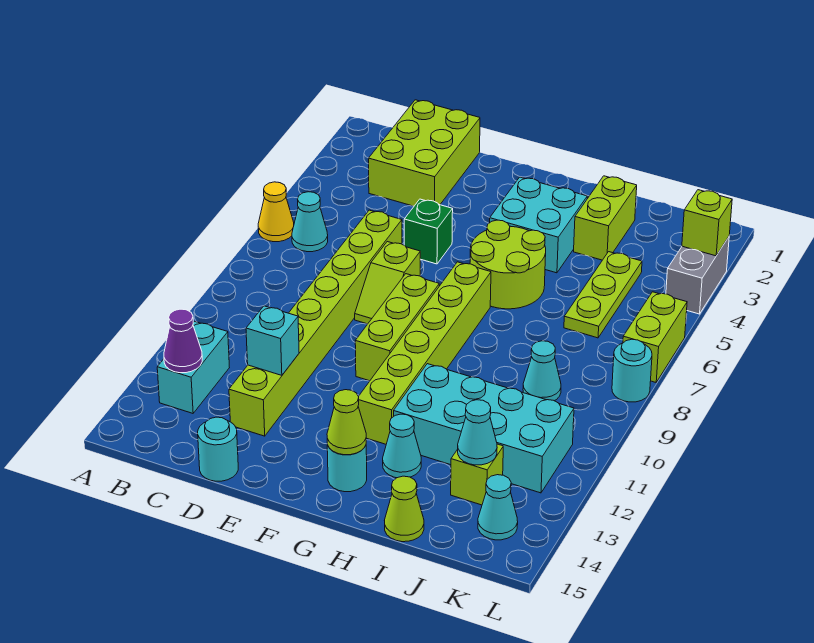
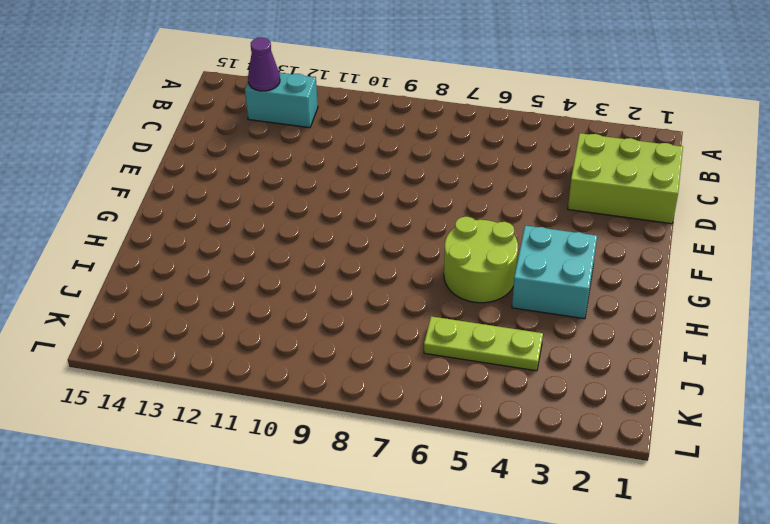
none -> yellow cone A6 level 1
none -> cyan cone B6 level 1
none -> lime brick D6:D13 level 1

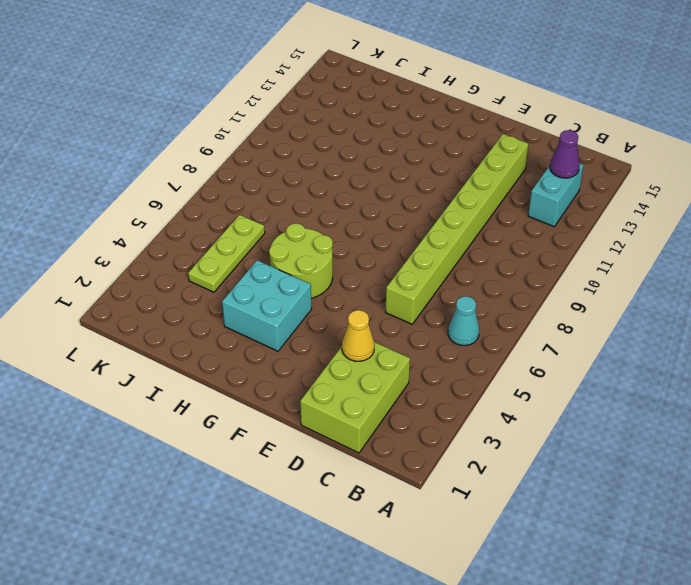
yellow cone D3 level 2 -> yellow cone A6 level 1
none -> cyan round brick D15 level 1
none -> green brick E5 level 1
none -> lime slope E7:E8 level 1 top 7

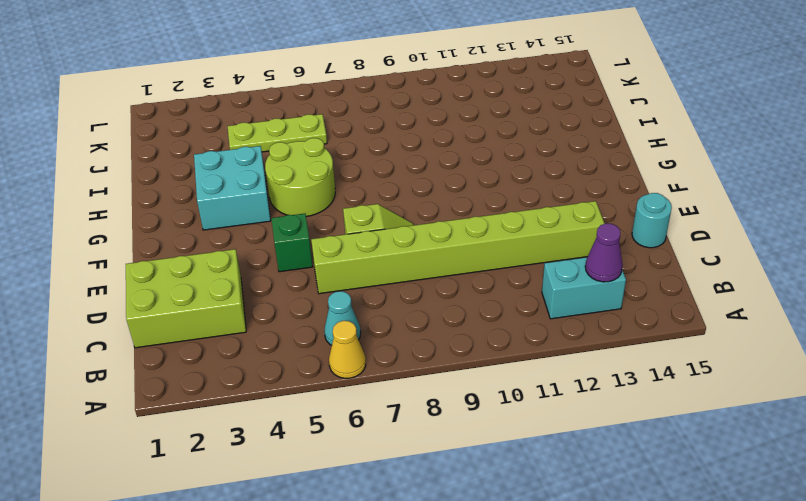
none -> lime brick F8:F10 level 1
none -> lime brick G7:G12 level 1
none -> cyan round brick G14 level 1

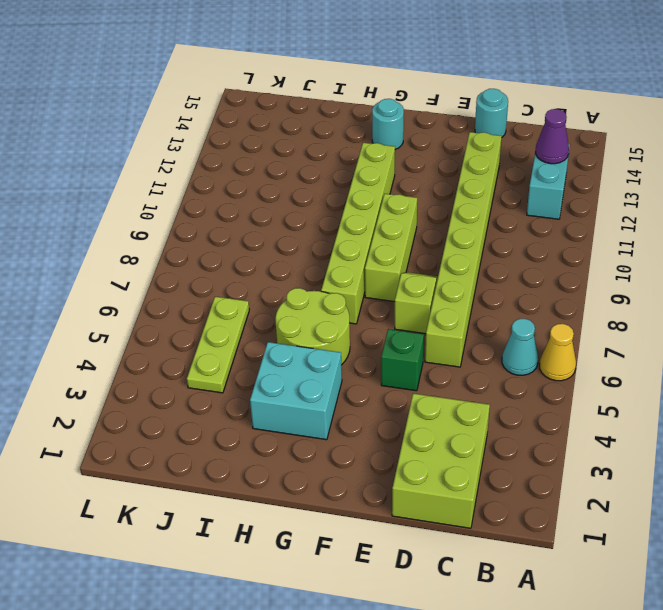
none -> cyan brick H11:K12 level 1
none -> cyan cone H13 level 1
none -> lime brick I2:I3 level 1

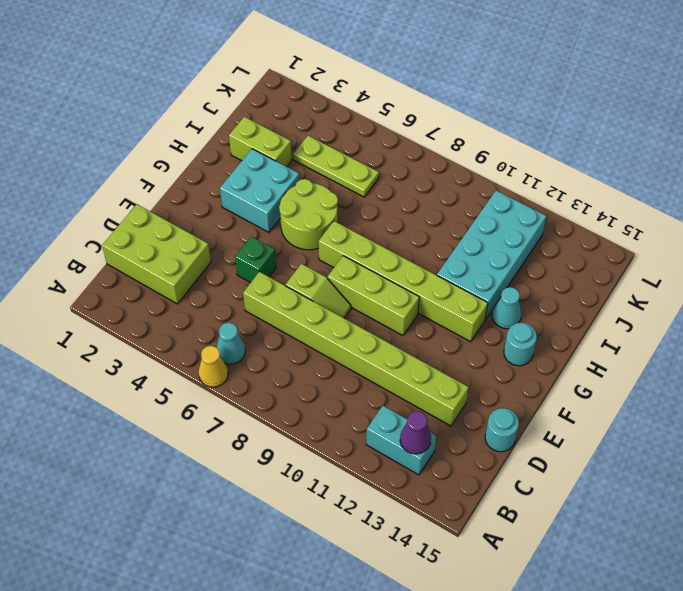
none -> lime cone I15 level 1
none -> cyan cone J9 level 1
none -> lime brick J13 level 1

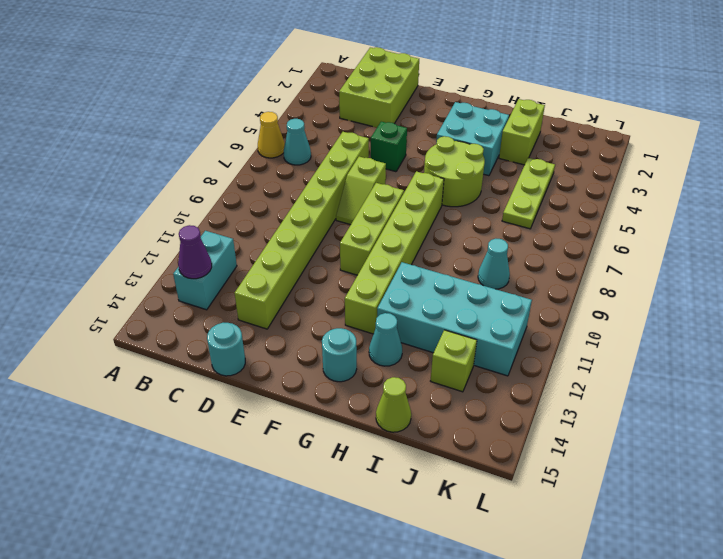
none -> cyan cone K14 level 1
none -> grey brick L3:L4 level 1
none -> lime brick L6:L7 level 1

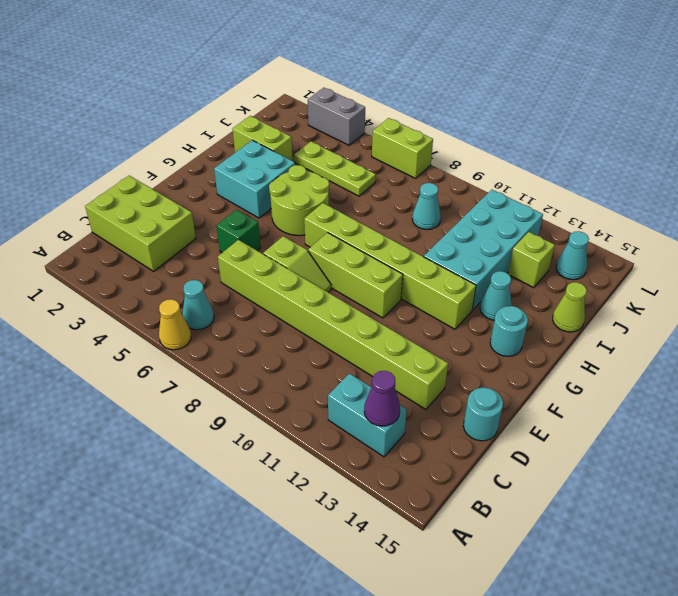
none -> cyan round brick L8 level 1
none -> cyan brick D12 level 2
none -> lime cone G14 level 2

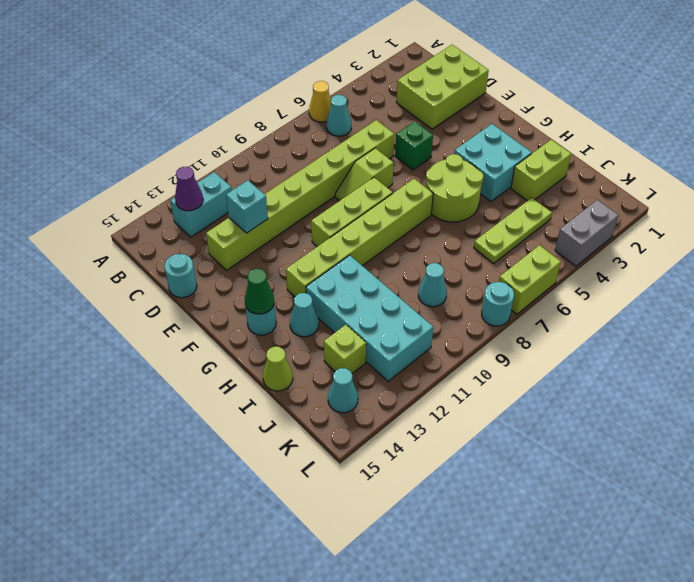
green cone G14 level 2 -> lime cone G14 level 2
none -> cyan cone J13 level 2
none -> lime brick L3 level 2

